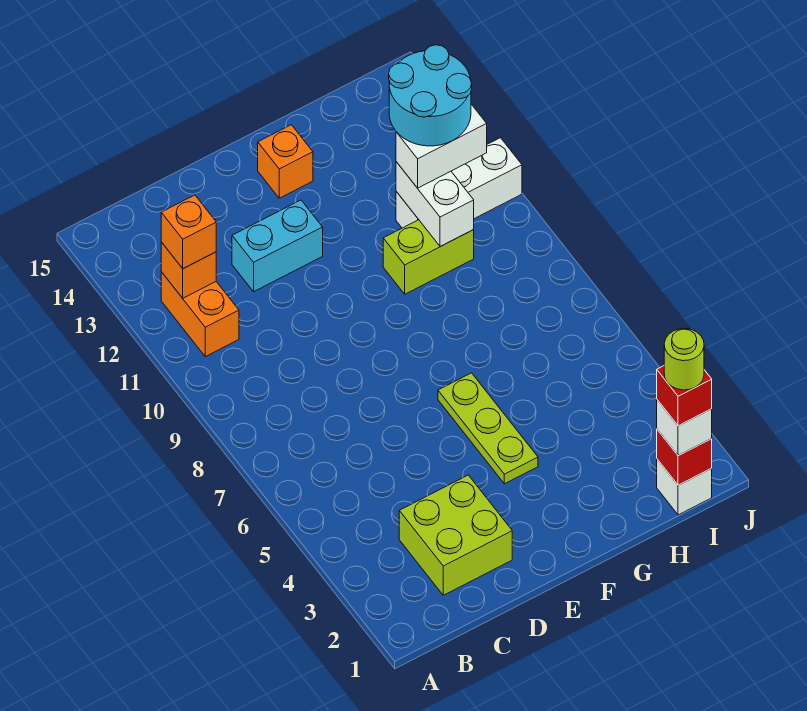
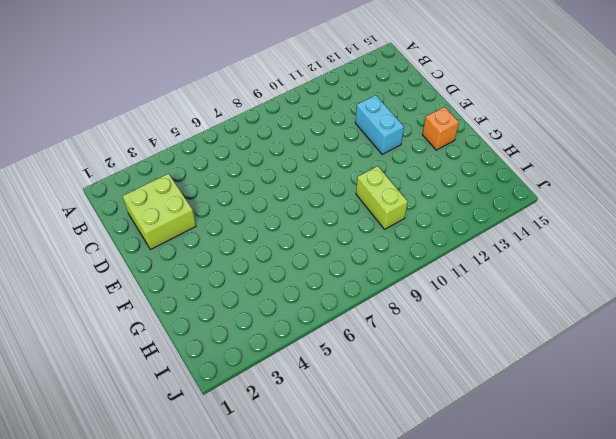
none -> orange brick B11:B12 level 1
none -> lime plate F4:F6 level 1
none -> white brick H11:J11 level 1

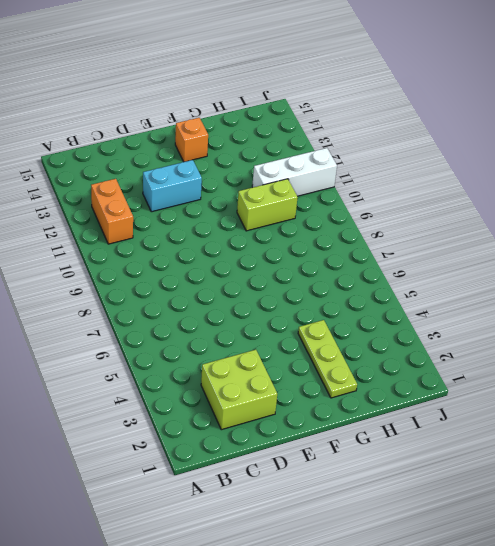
lime plate G2:G4 level 1 -> lime plate F4:F6 level 1
none -> white brick I1 level 1
none -> orange brick B12 level 2
none -> white brick H10:H11 level 2

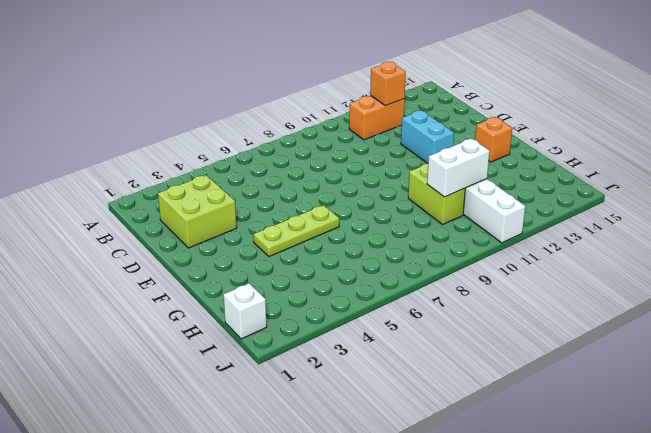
none -> red brick I1 level 2
none -> orange brick B12 level 3
none -> white brick H11:I11 level 3

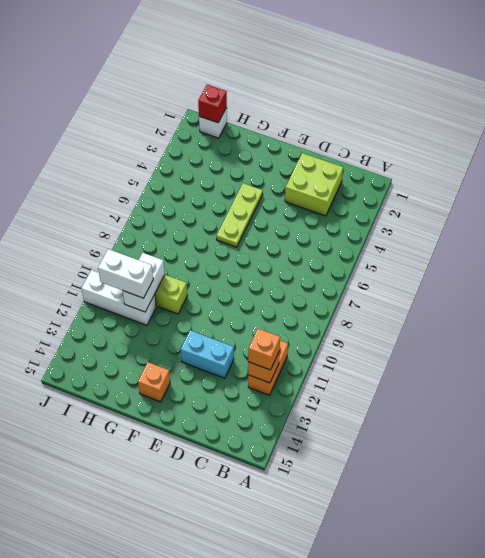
none -> white brick I1 level 3
none -> cyan round brick H11:I12 level 4
none -> red brick I1 level 4

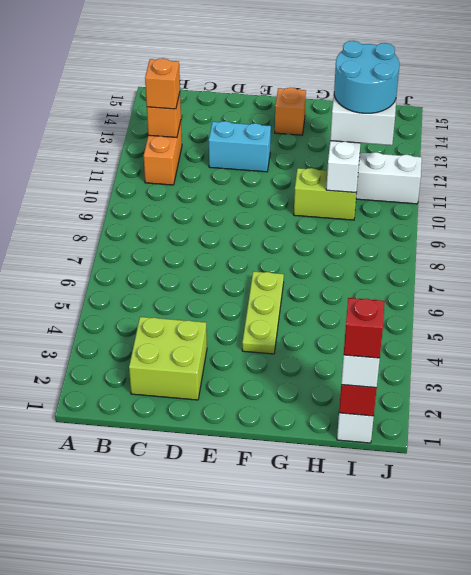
none -> lime round brick I1 level 5

